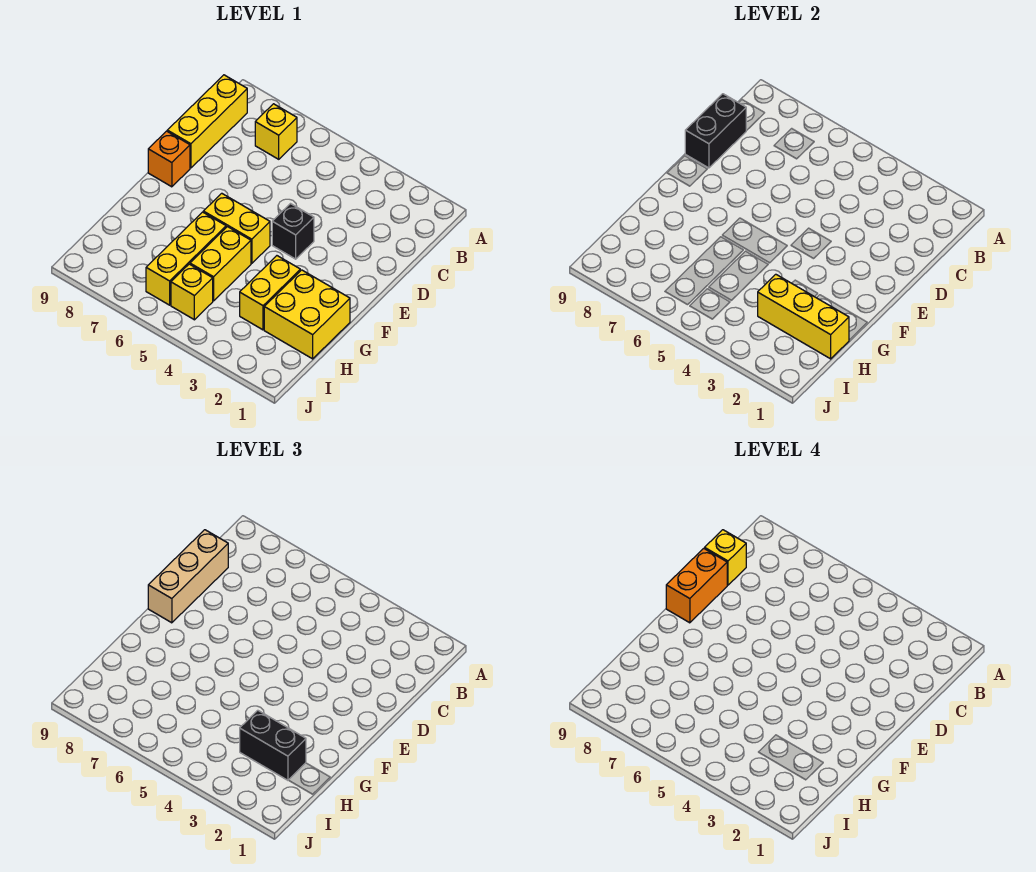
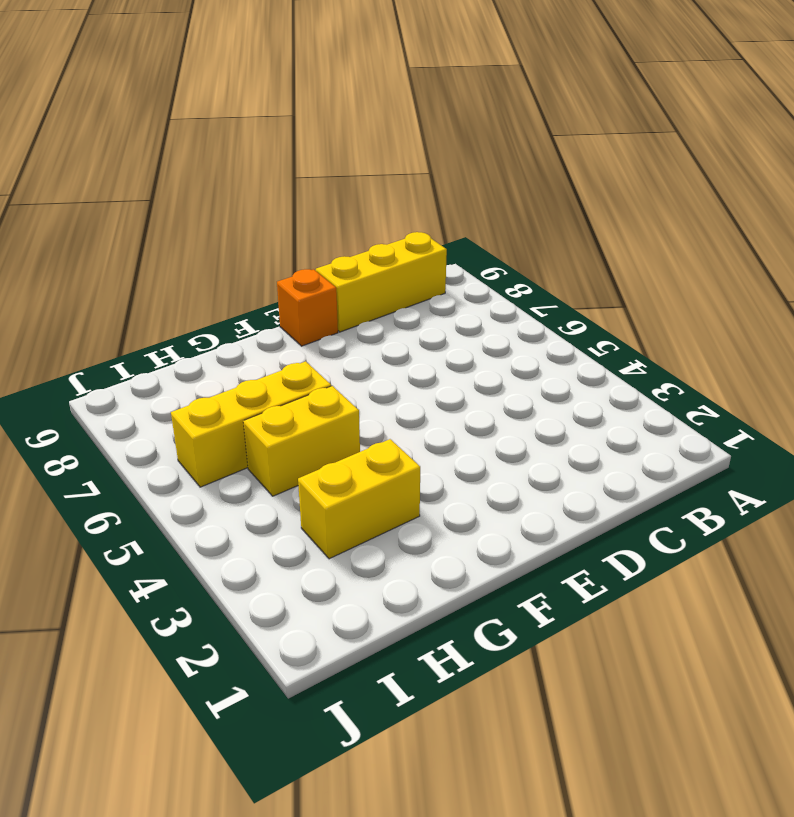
none -> yellow brick B7 level 1
none -> black brick E4 level 1
none -> yellow brick F5:F6 level 1

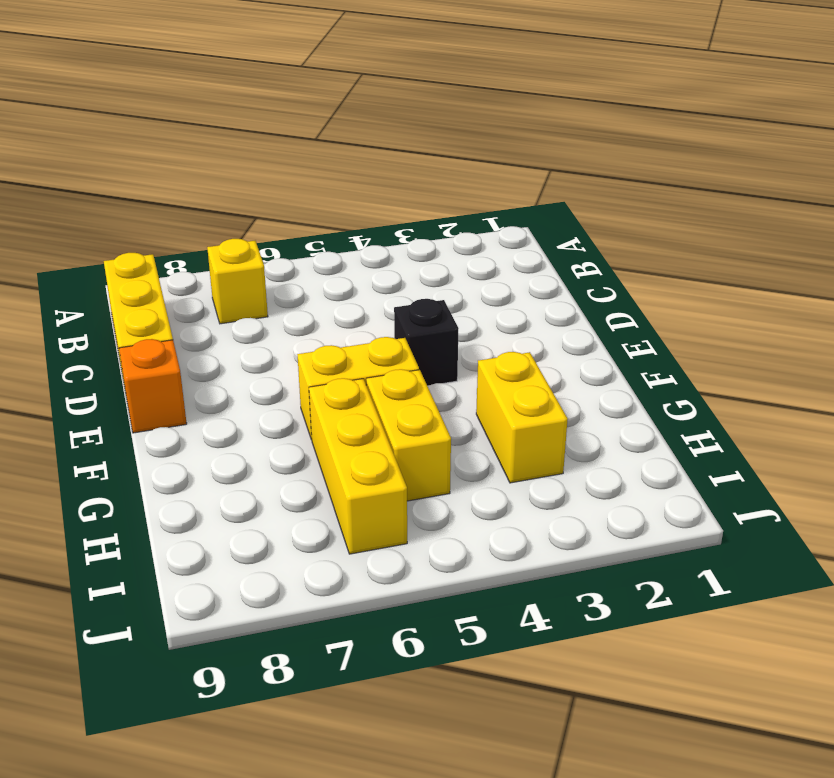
none -> yellow brick G1:H2 level 1
none -> yellow brick I5 level 1
none -> black brick C9:D9 level 2

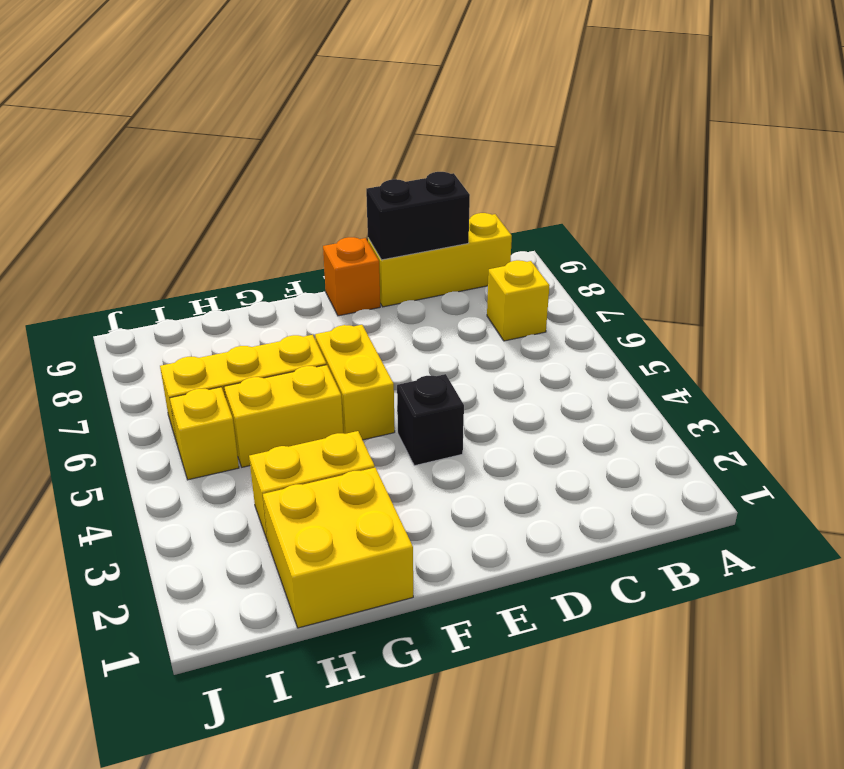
none -> yellow brick H1:H3 level 2
none -> tan brick C9:E9 level 3
none -> black brick H2:H3 level 3

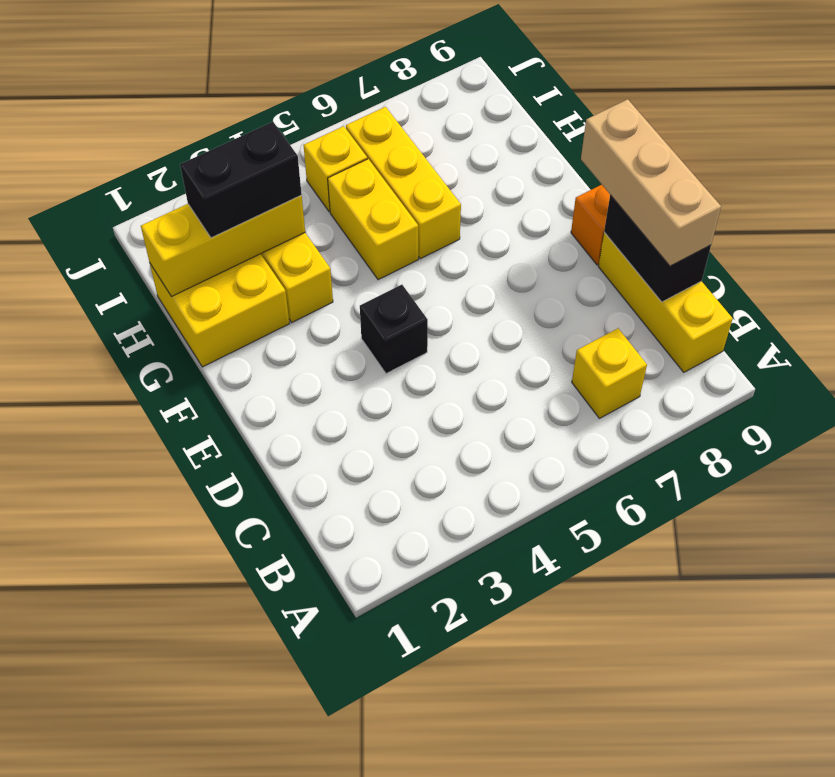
none -> yellow brick F5:F6 level 1
none -> yellow brick C9 level 4
none -> orange brick D9:E9 level 4

